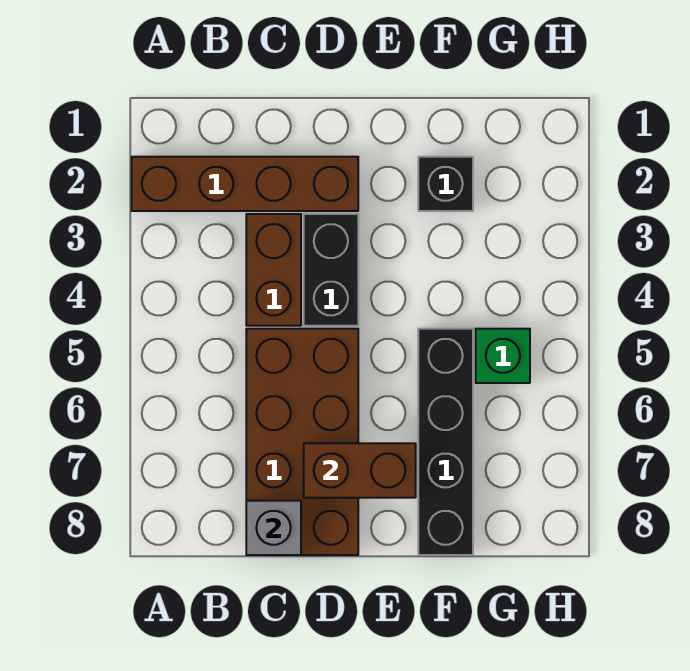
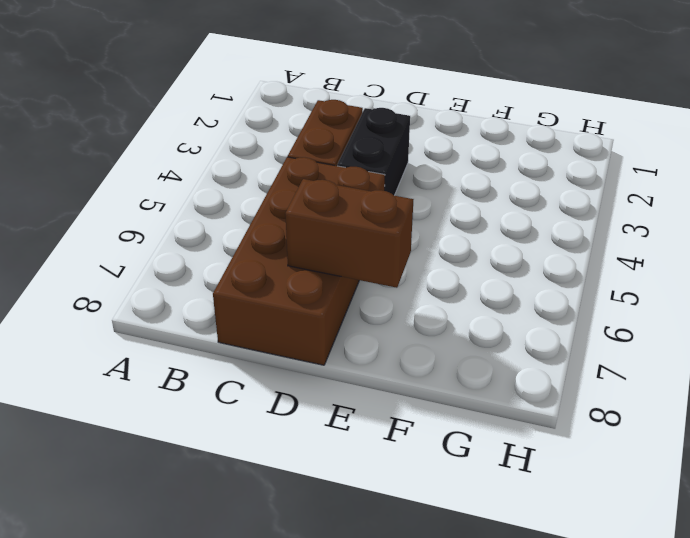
none -> brown brick A2:D2 level 1
none -> black brick F2 level 1

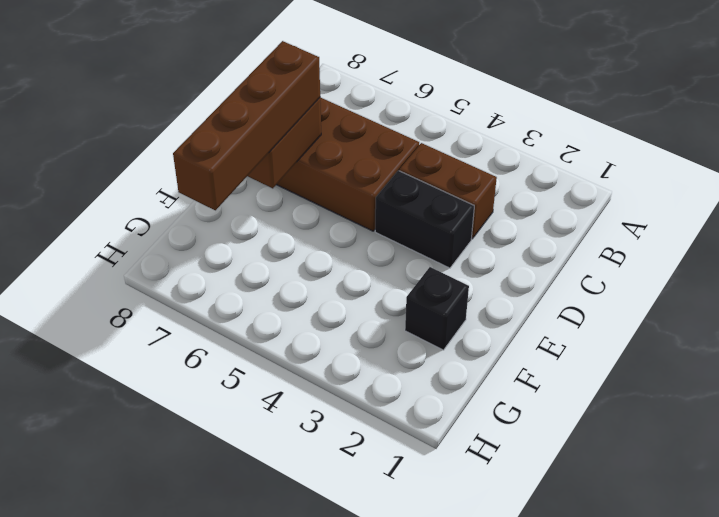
brown brick D7:G7 level 3 -> brown brick A2:D2 level 1
none -> black brick F5:F8 level 1
none -> green brick G5 level 1

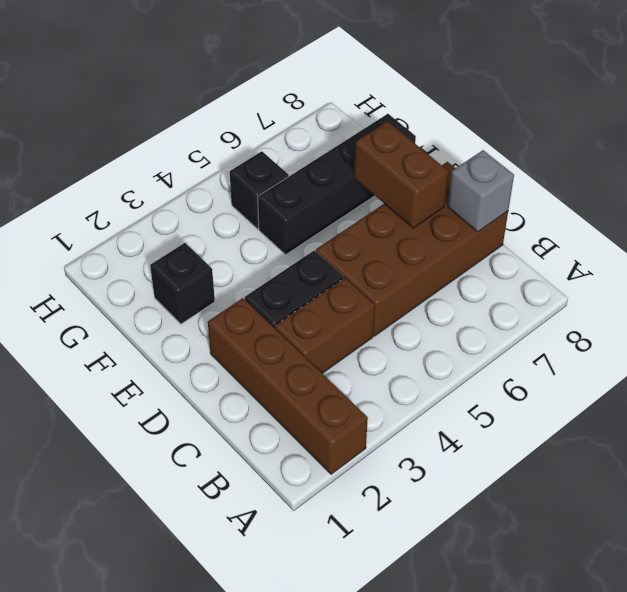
black brick G5 level 1 -> green brick G5 level 1

